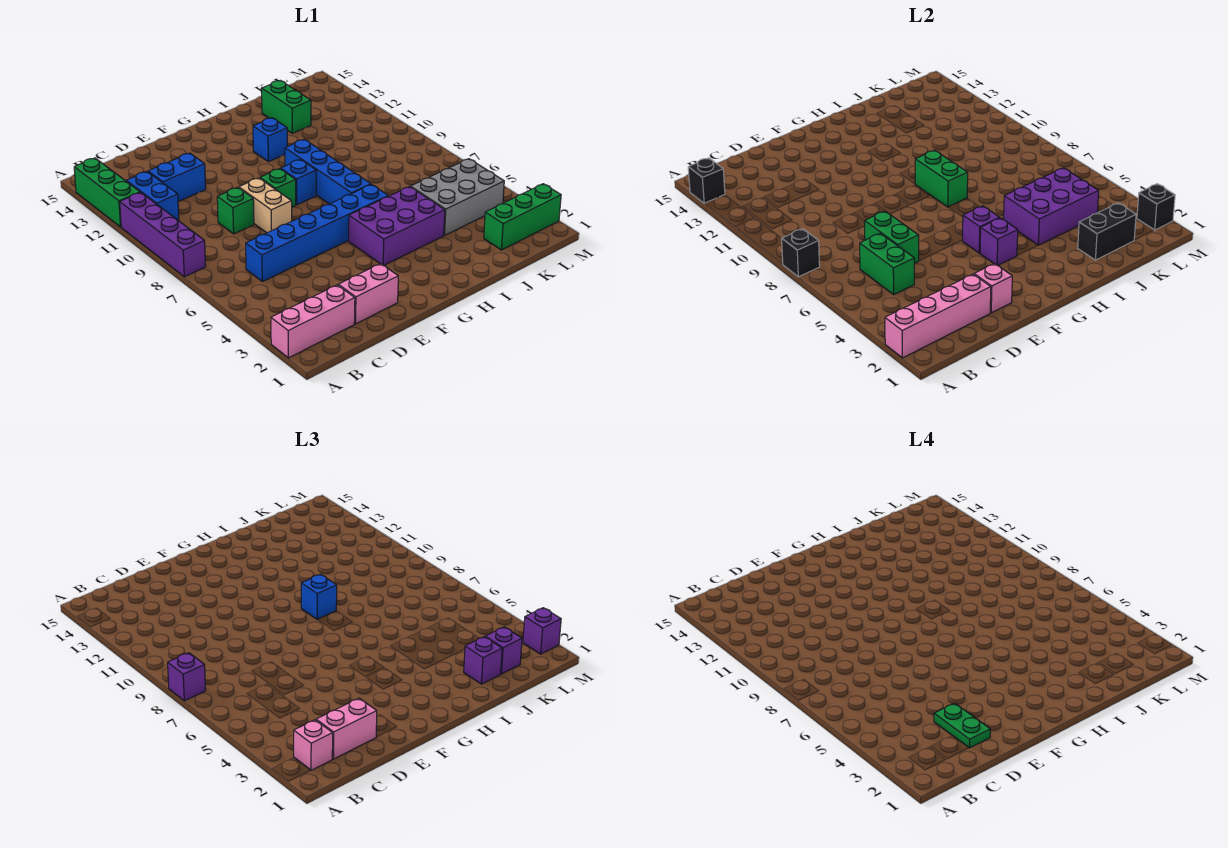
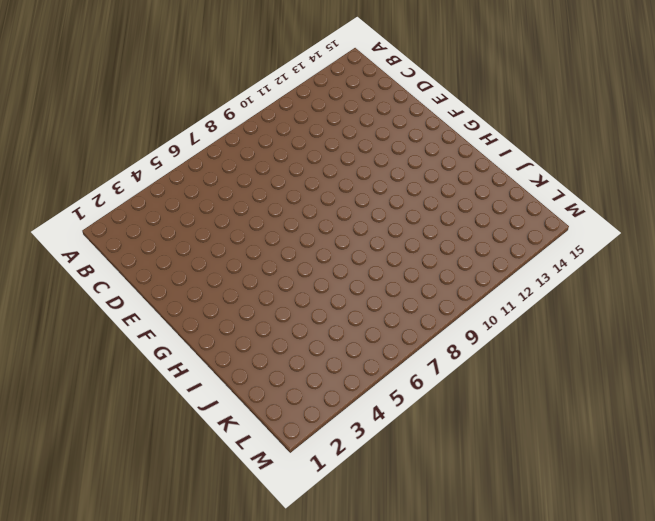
none -> pink brick A2:C2 level 1
none -> purple brick A8:A11 level 1
none -> green brick A12:A14 level 1
none -> blue brick B11:B12 level 1

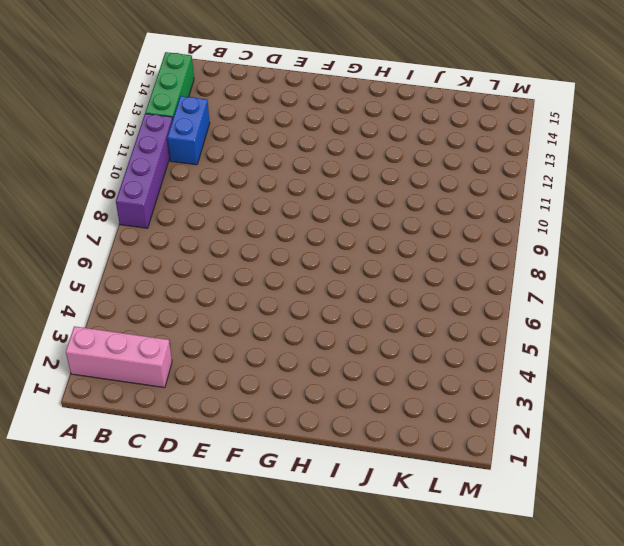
none -> blue brick C6:H6 level 1
none -> blue brick C12:D12 level 1
none -> pink brick D2:E2 level 1
none -> green brick D9 level 1

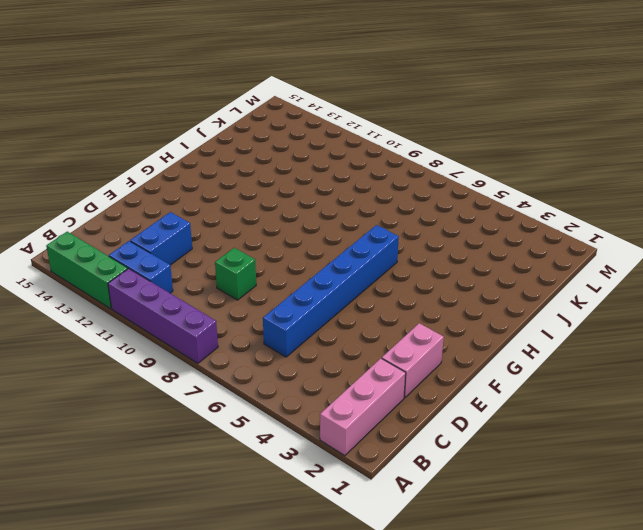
none -> tan brick E8:E9 level 1
none -> green brick F9 level 1
none -> purple brick G4:I5 level 1
none -> blue brick G9 level 1

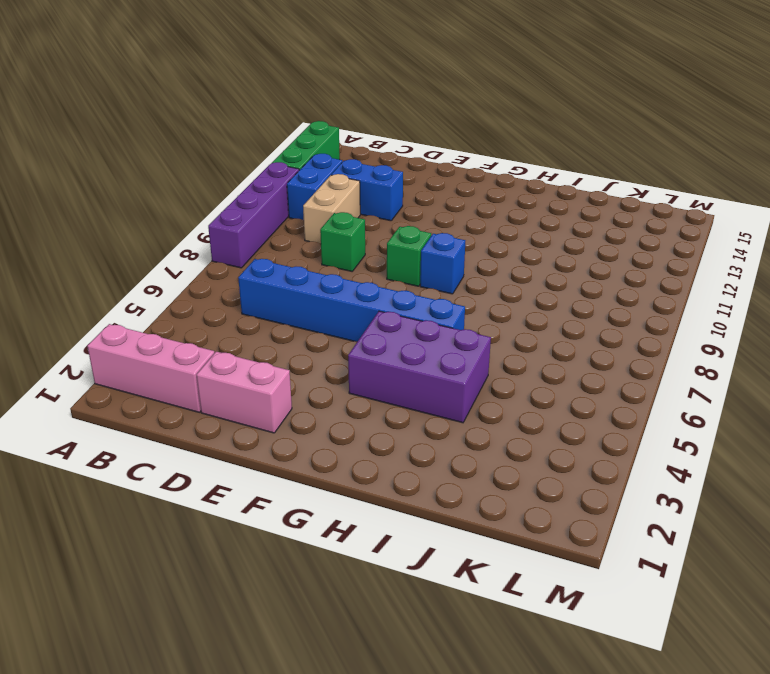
tan brick C10:C11 level 1 -> tan brick E8:E9 level 1
none -> blue brick H7:H10 level 1
none -> blue brick H12 level 1
none -> grey brick J4:L5 level 1
none -> green brick J13:J14 level 1

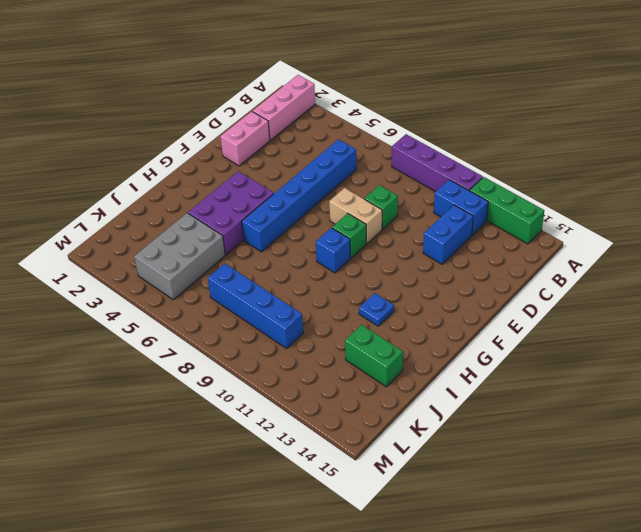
blue plate H12 level 1 -> blue brick H12 level 1
blue brick K7:K10 level 1 -> blue brick H7:H10 level 1
none -> green brick K2:M2 level 1
none -> pink brick A2:D2 level 2
none -> black brick A8 level 2
none -> black brick A14 level 2

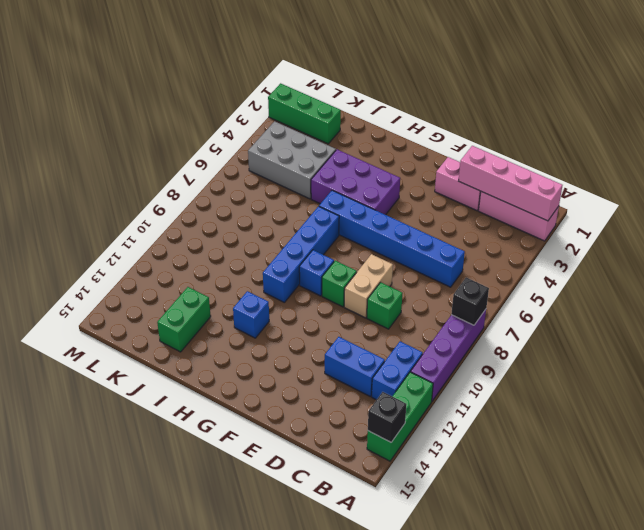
none -> green brick C5:C6 level 2
none -> green brick D6:D7 level 2
none -> pink brick E2 level 2
none -> purple brick G4 level 2

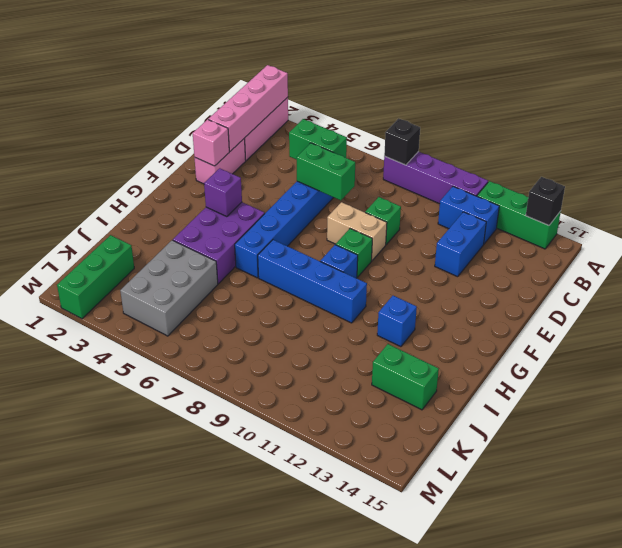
none -> purple brick G5 level 2
none -> green brick H8:H9 level 2
none -> purple brick I4:K5 level 2
none -> black brick J2:K2 level 2

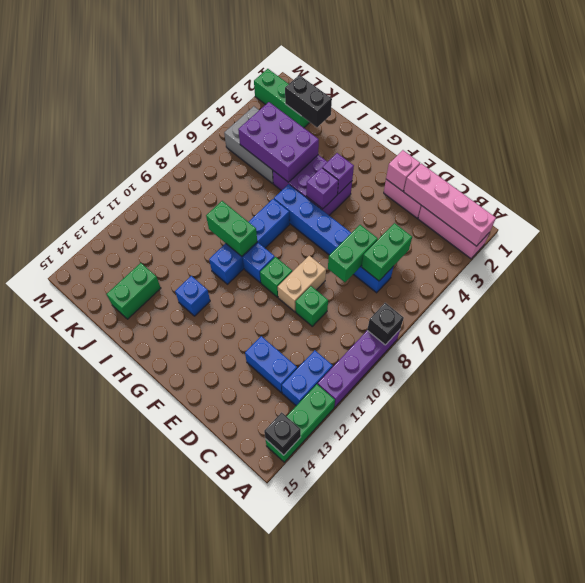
green brick H9:I9 level 2 -> green brick H8:H9 level 2
none -> black brick M2 level 2
none -> purple brick A8 level 3
none -> pink brick B2 level 3
none -> pink brick C2:D2 level 3

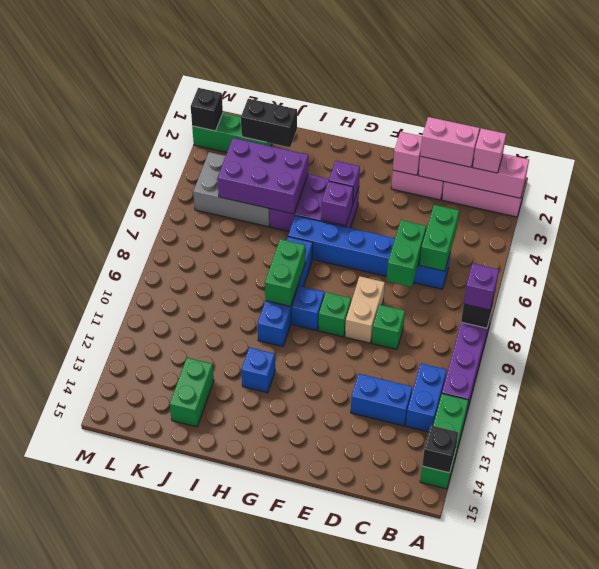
none -> blue brick H9 level 3
none -> purple brick J2 level 3
none -> purple brick K2 level 3
none -> purple brick M2 level 3

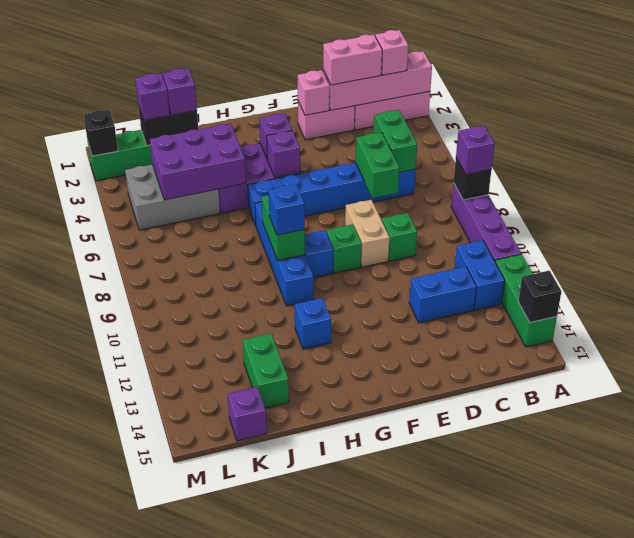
purple brick K15 level 1 -> purple brick M2 level 3
none -> green plate D2:D3 level 4

